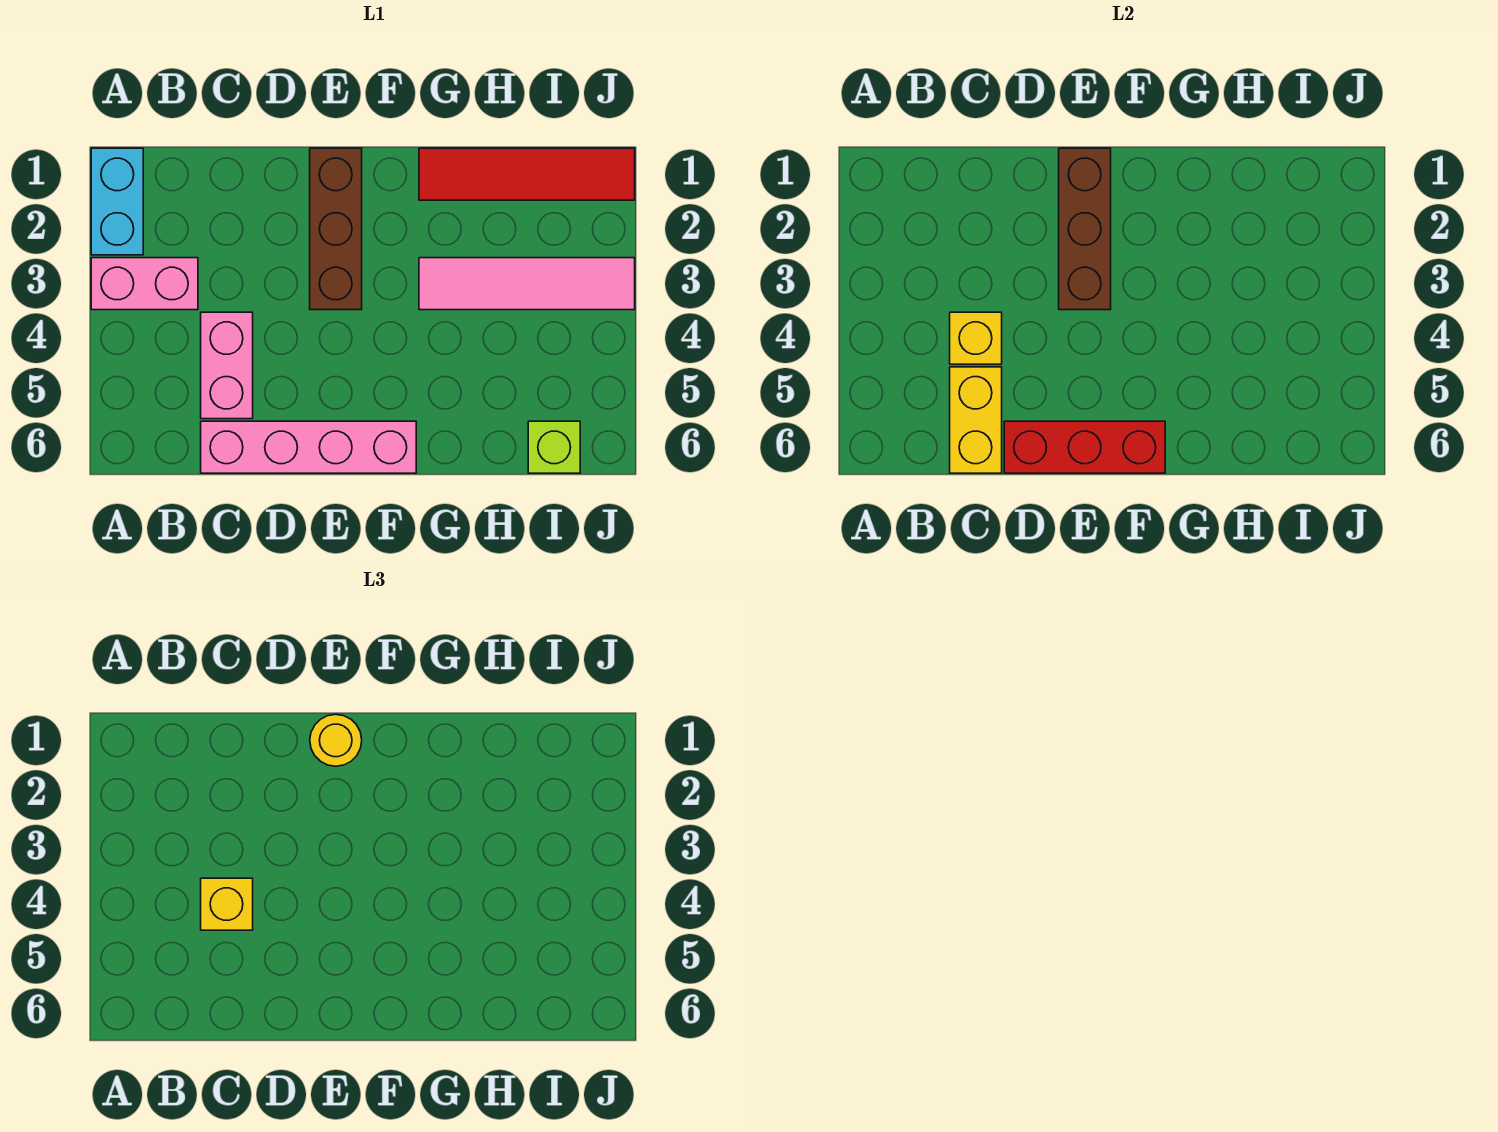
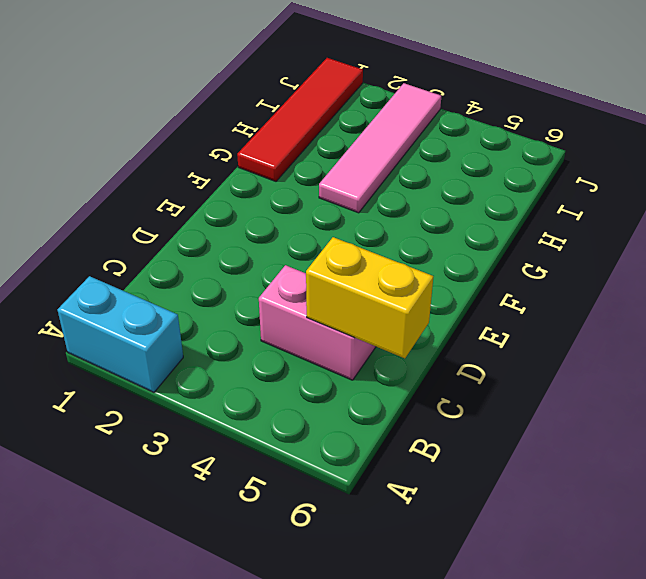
none -> pink brick A3:B3 level 1
none -> pink brick C6:F6 level 1
none -> brown brick E1:E3 level 1

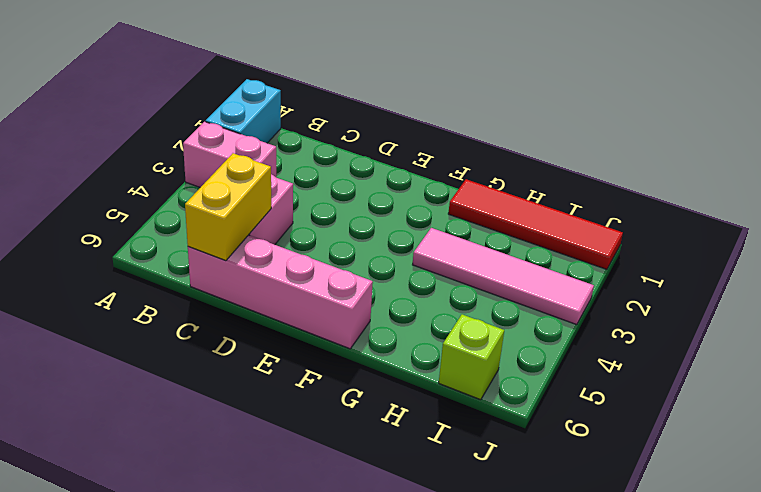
none -> brown brick E1:E3 level 1
none -> yellow brick C4 level 2
none -> red brick D6:F6 level 2

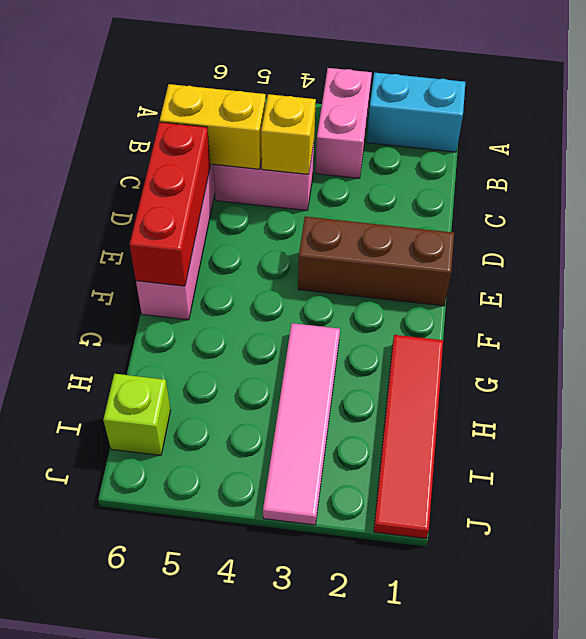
none -> brown brick E1:E3 level 2
none -> yellow brick C4 level 3
none -> yellow round brick E1 level 3

